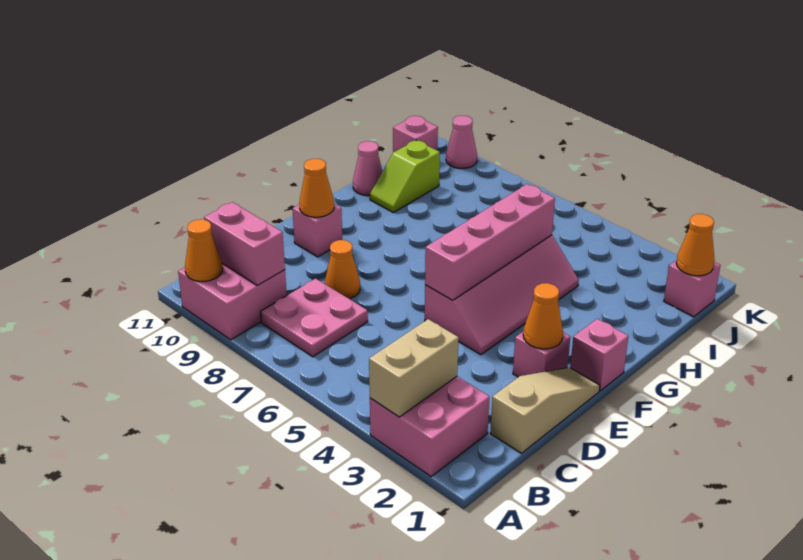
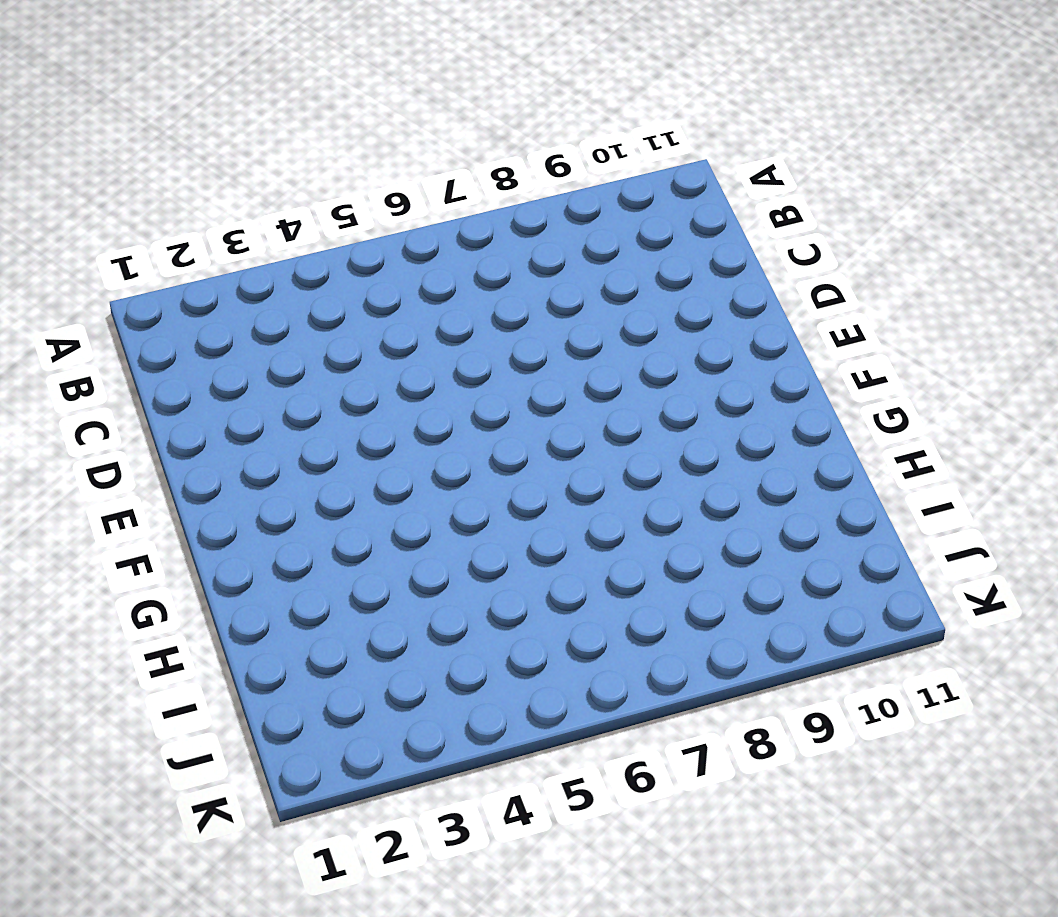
none -> pink brick A2:B3 level 1
none -> pink brick A9:B10 level 1
none -> pink plate B7:C8 level 1

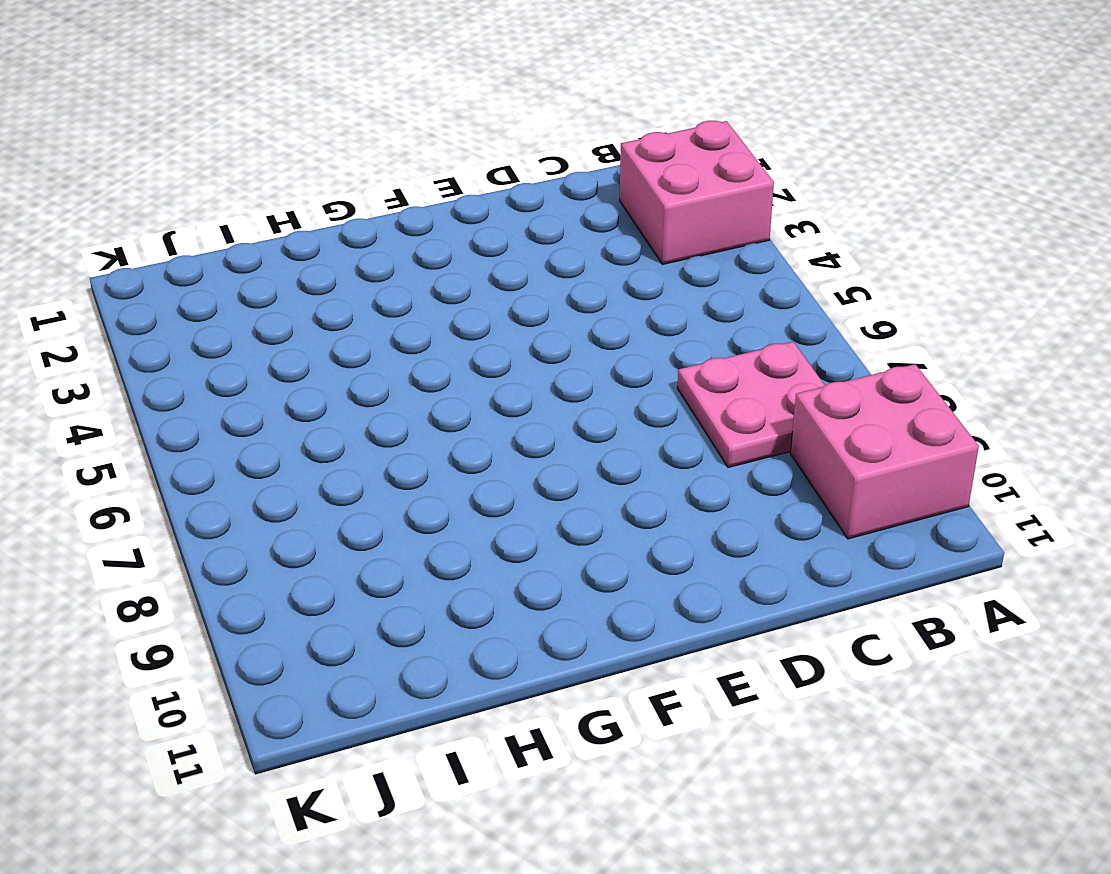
none -> tan slope C1:E1 level 1 top C
none -> orange cone D8 level 1
none -> pink brick E2 level 1

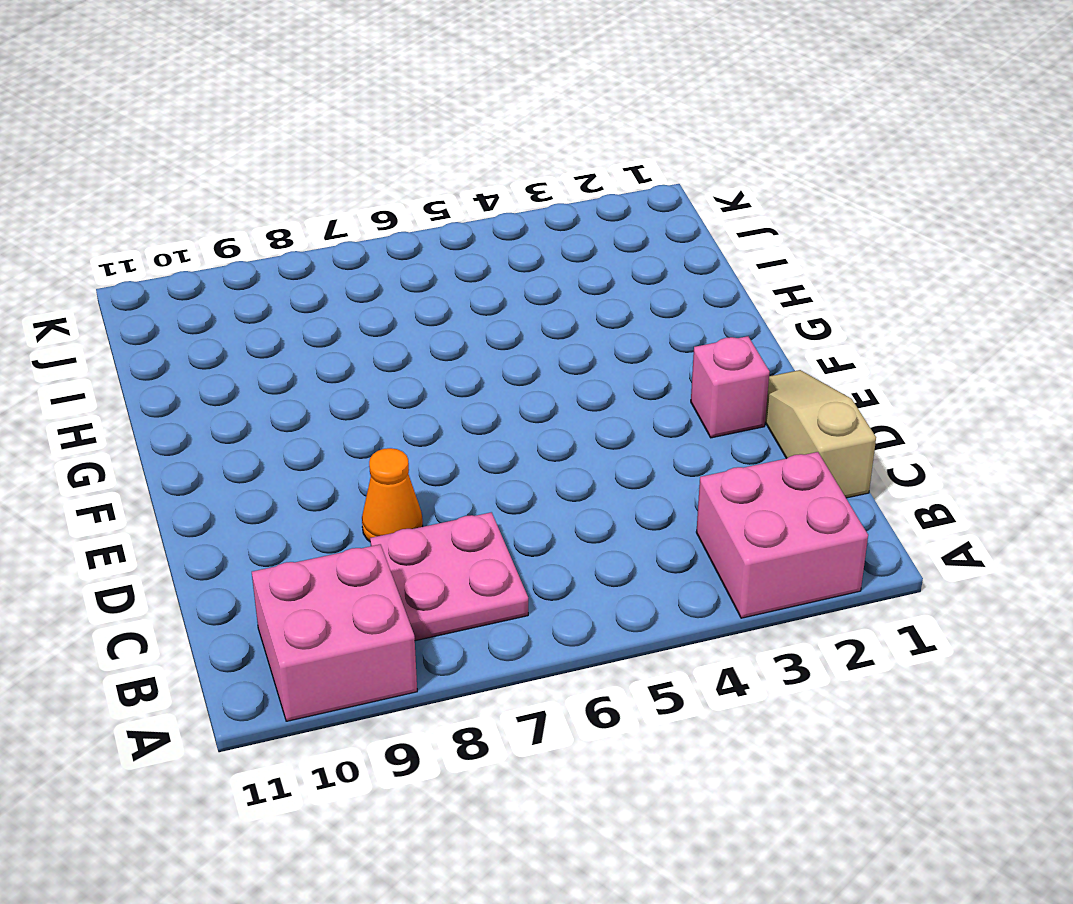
none -> pink slope E4:H5 level 1 top 5
none -> pink brick E10 level 1
none -> pink brick F1 level 1

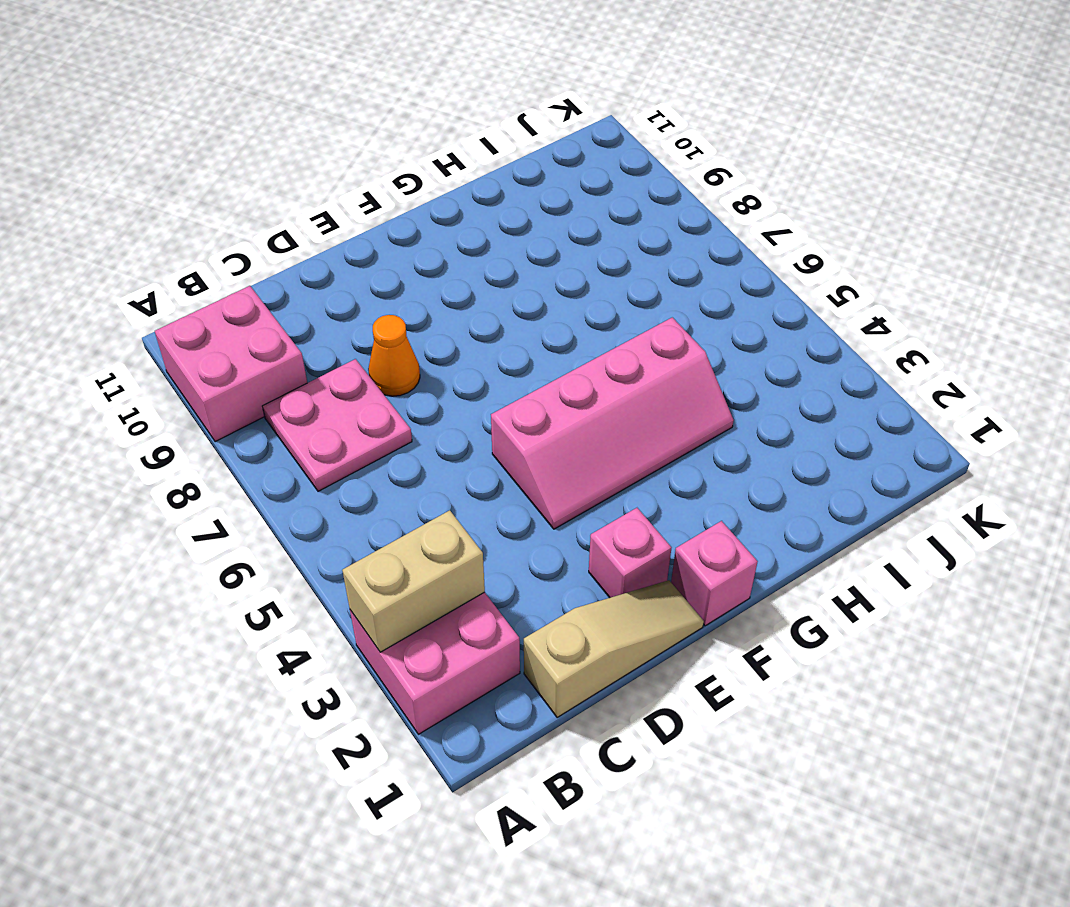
none -> pink brick E10 level 1
none -> lime slope H10:I10 level 1 top I
none -> pink cone H11 level 1

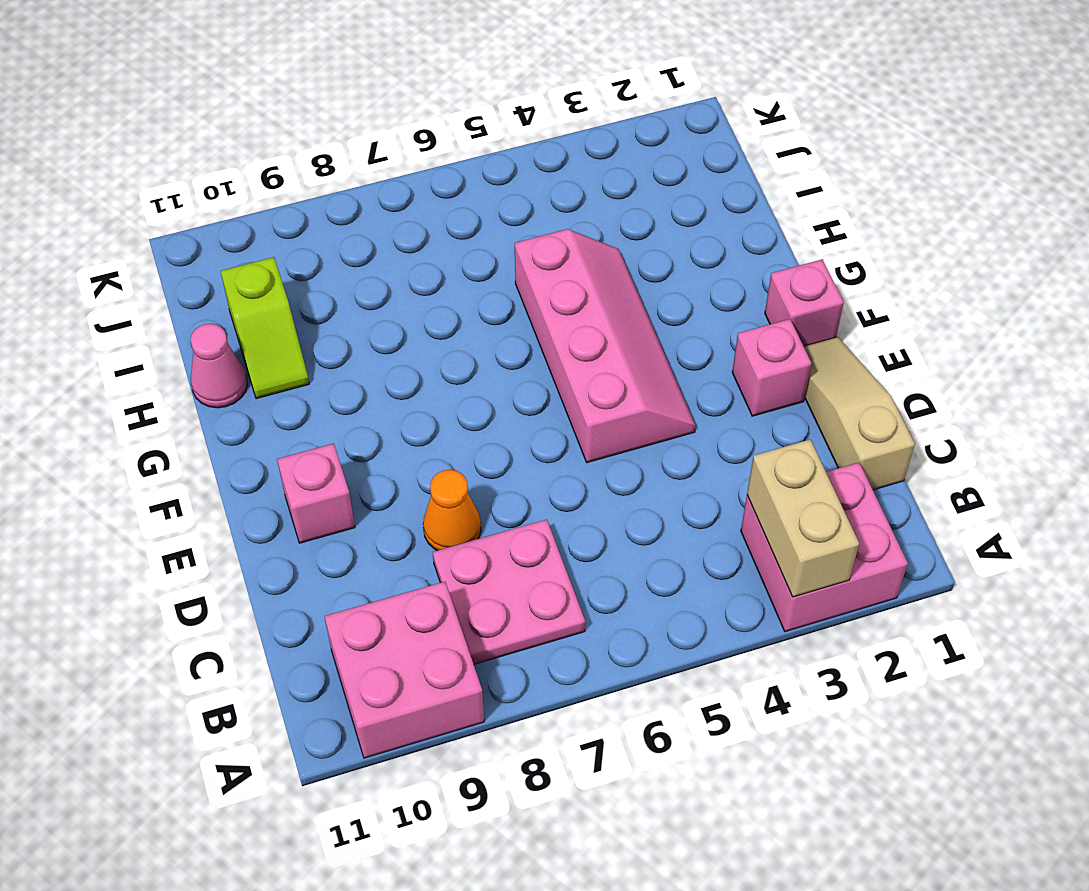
none -> pink brick J1 level 1
none -> pink brick J11 level 1
none -> pink cone K10 level 1

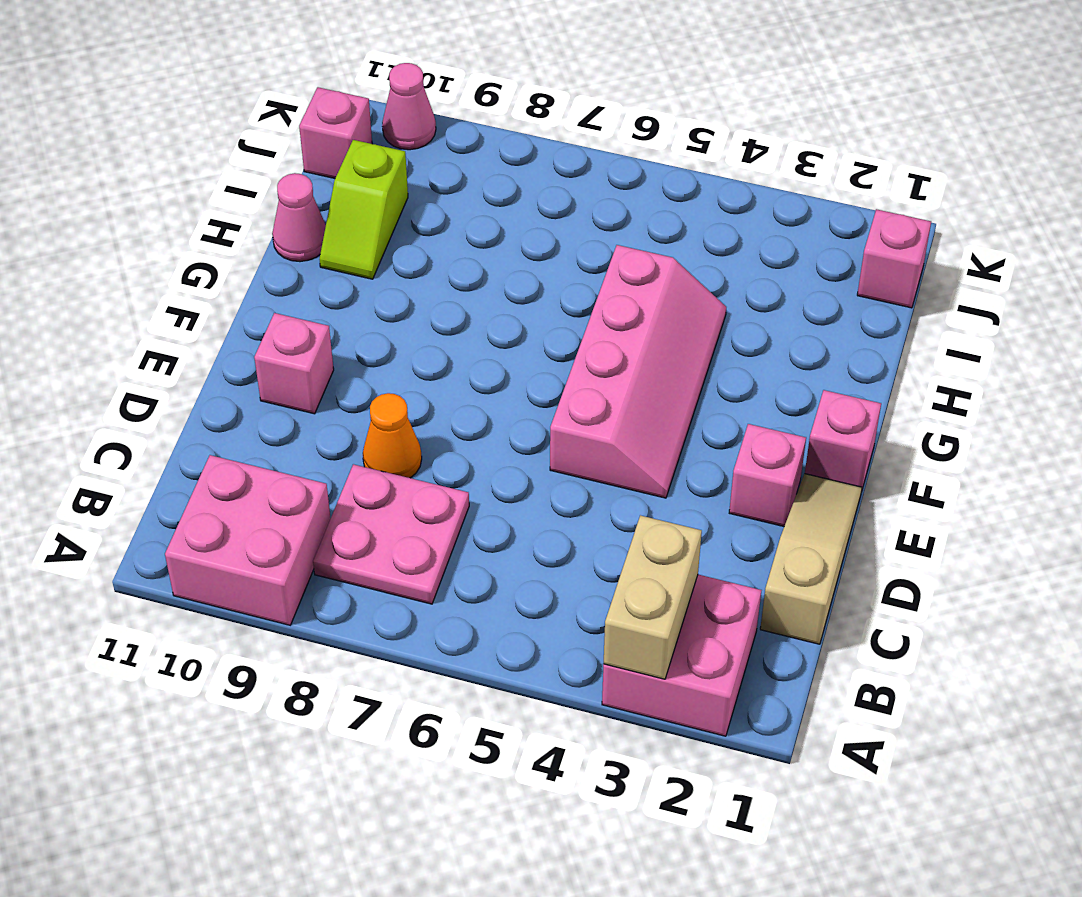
none -> orange cone A10 level 2
none -> pink brick B9:B10 level 2
none -> orange cone E2 level 2

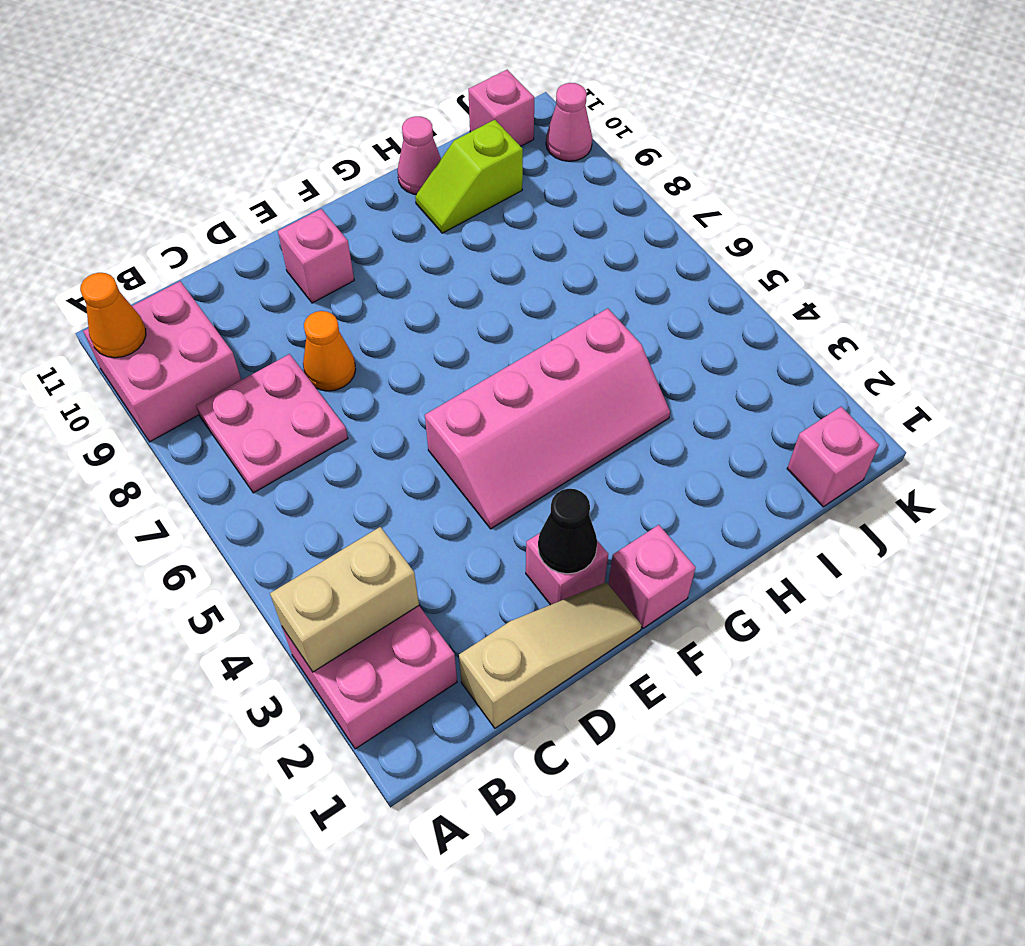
black cone E2 level 2 -> orange cone E2 level 2
none -> pink brick B9:B10 level 2
none -> pink brick E5:H5 level 2
none -> orange cone E10 level 2

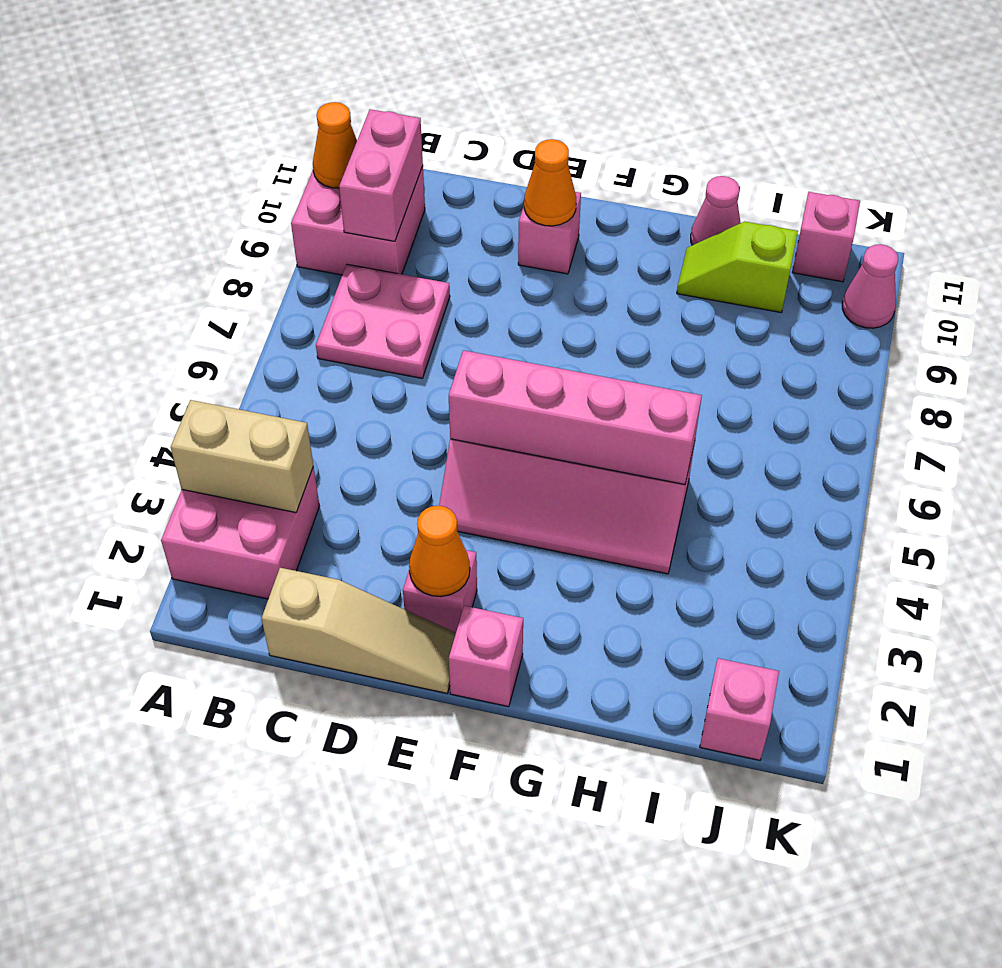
none -> orange cone D8 level 1
none -> orange cone J1 level 2

